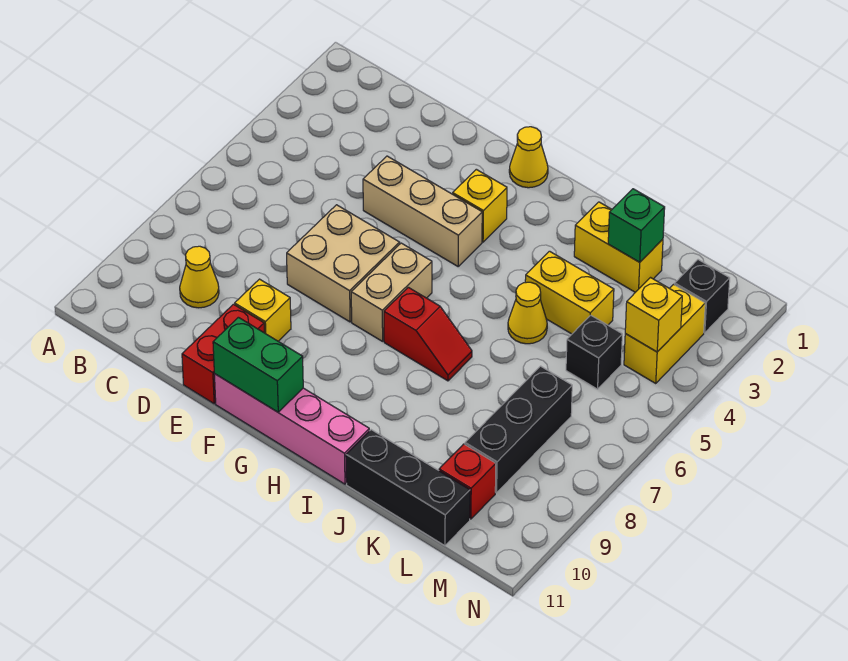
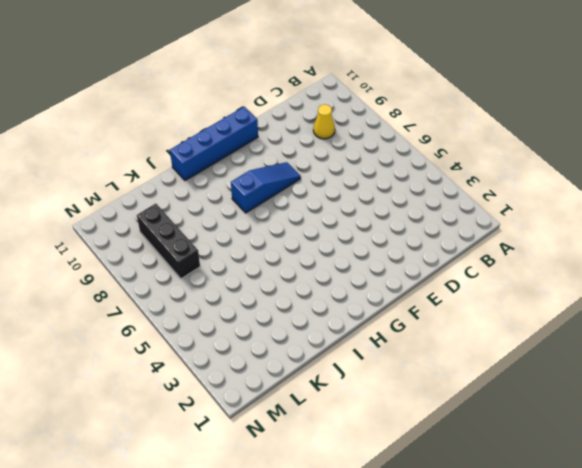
blue slope F8:H8 level 1 top H -> none
blue brick F11:I11 level 1 -> pink brick F11:I11 level 1
none -> tan brick E4:G4 level 1
none -> tan brick E6:F7 level 1
none -> yellow brick E9 level 1

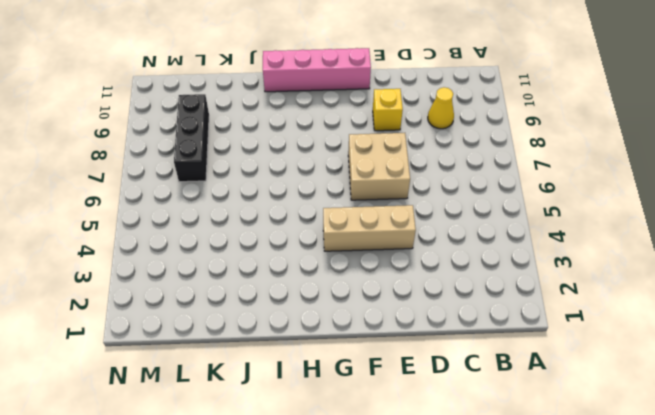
none -> red brick E10:E11 level 1
none -> yellow cone G1 level 1
none -> yellow brick G3 level 1

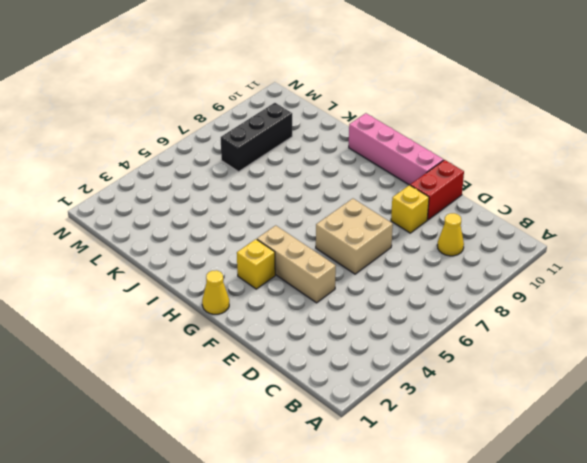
none -> tan brick G6:G7 level 1
none -> red slope H7:I7 level 1 top H
none -> yellow brick J2:K2 level 1

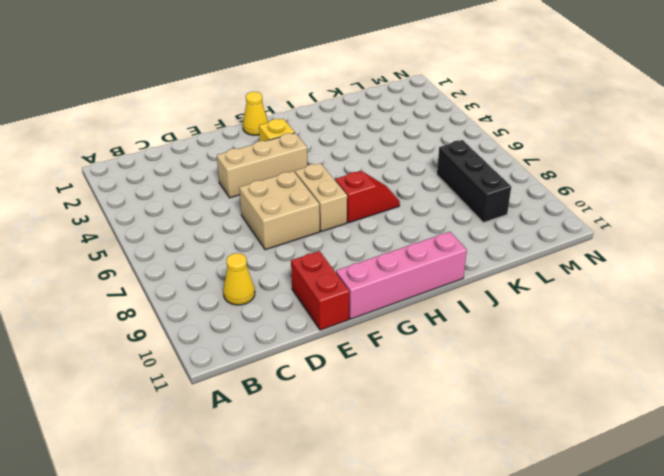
none -> yellow brick E9 level 1
none -> yellow brick J2:K2 level 1
none -> yellow brick J4:K4 level 1

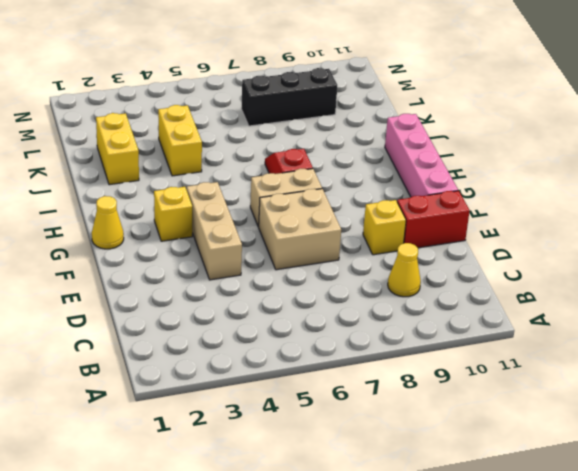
none -> yellow cone J5 level 1
none -> black brick J11:L11 level 1
none -> black brick L5 level 1

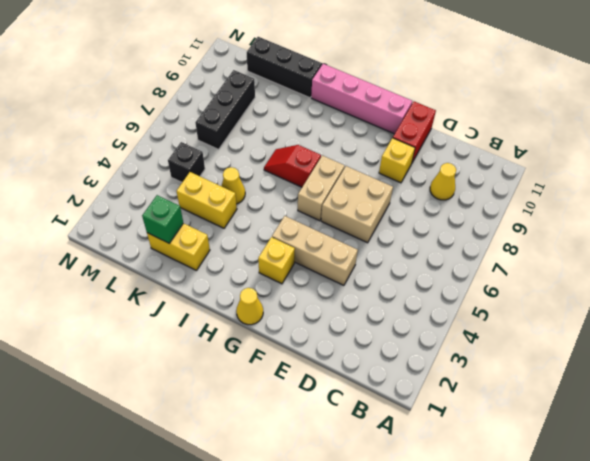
none -> red brick L10 level 1
none -> black brick M2 level 1
none -> yellow brick M3:M4 level 1

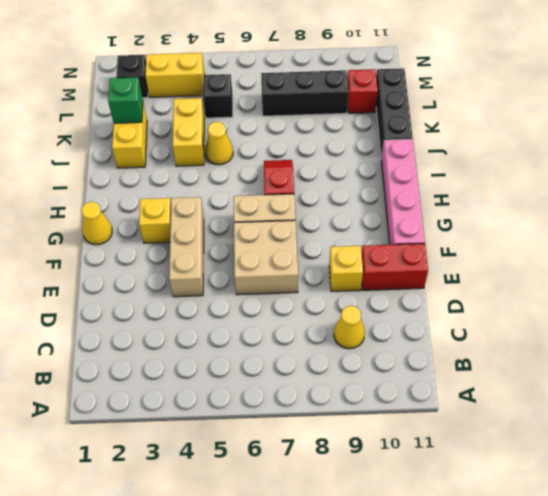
none -> green brick F11:G11 level 2
none -> yellow brick M4 level 2

